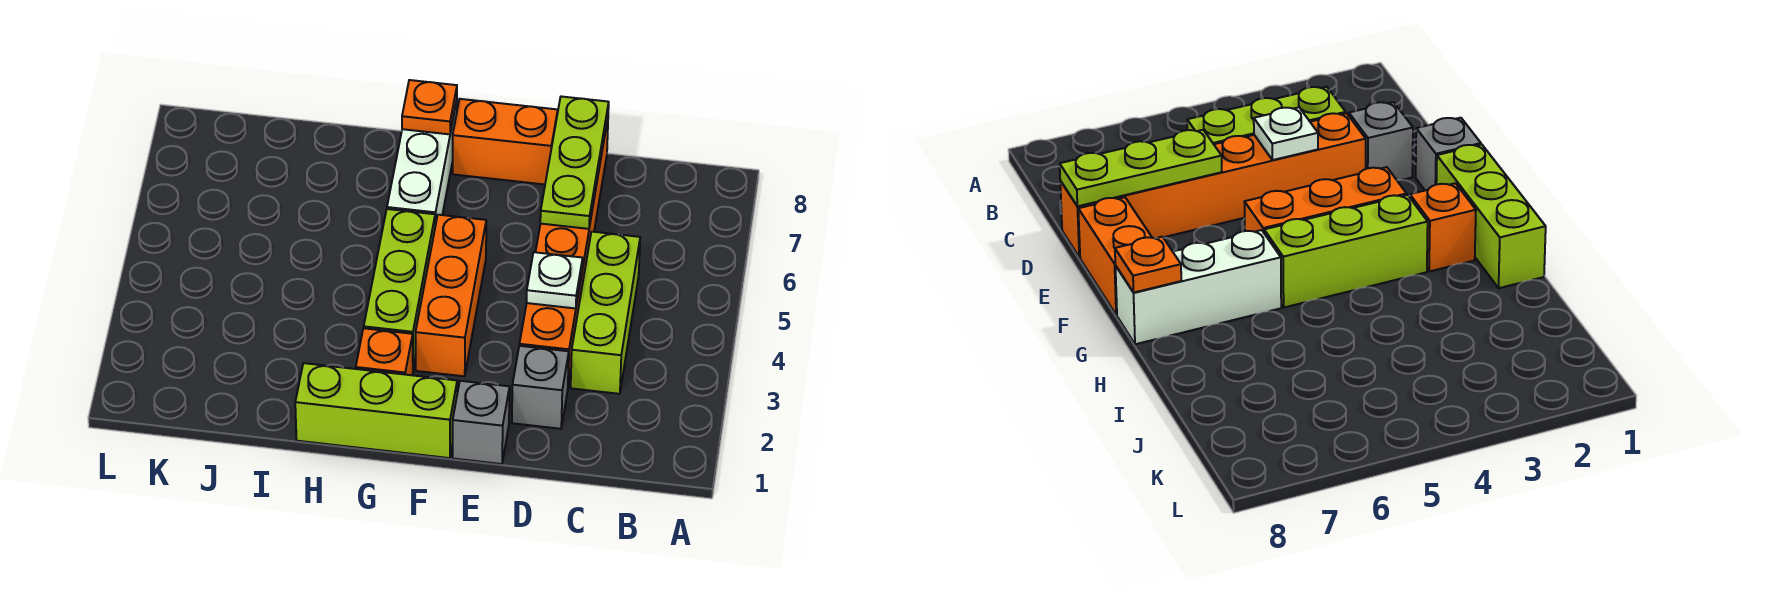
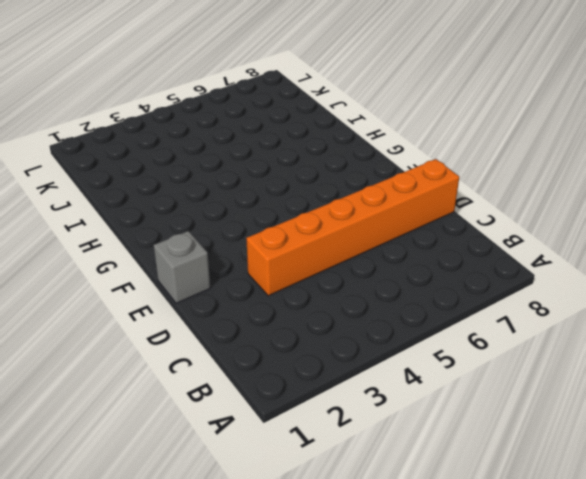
none -> lime brick C3:C5 level 1
none -> grey brick D2 level 1
none -> orange brick E8:F8 level 1

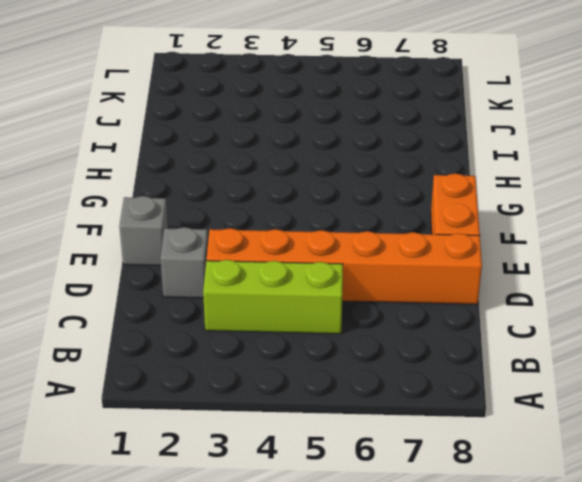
none -> lime brick F1:H1 level 1
none -> orange brick F3:F5 level 1
none -> orange brick G2 level 1

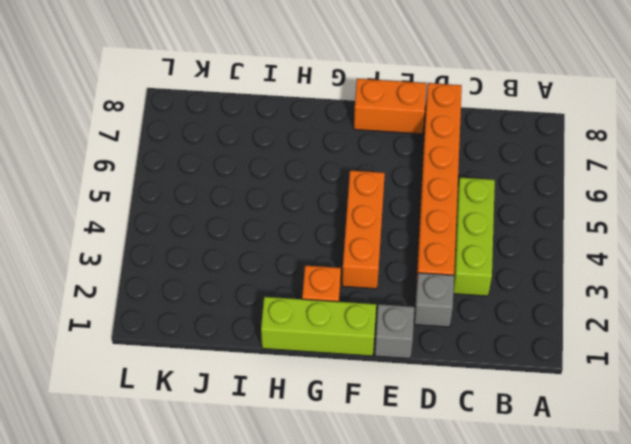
none -> lime brick G3:G5 level 1
none -> white brick G6:G8 level 1
none -> white plate D4 level 2

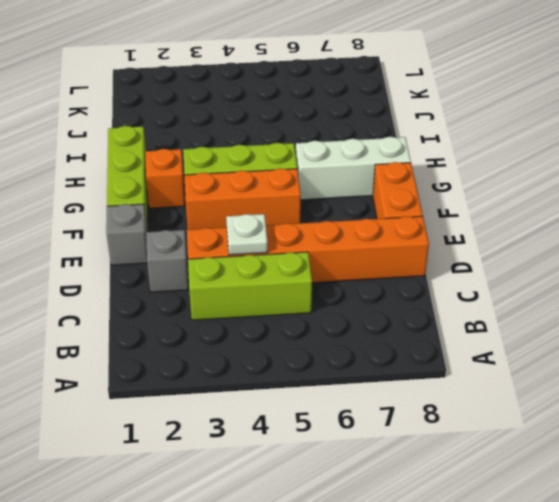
none -> lime plate D6:D8 level 2
none -> orange plate G8 level 2

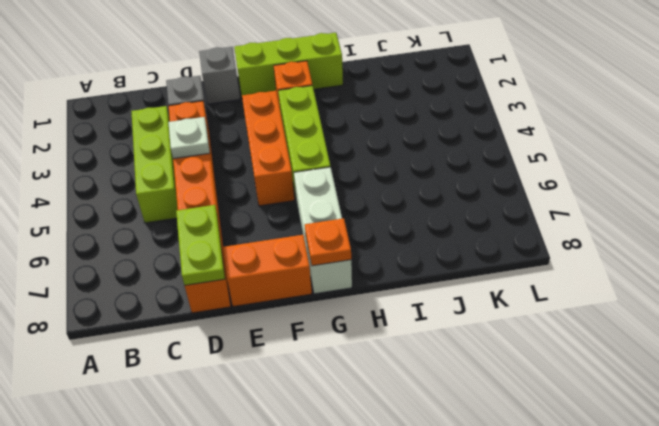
lime plate D7:D8 level 2 -> lime plate D6:D8 level 2

